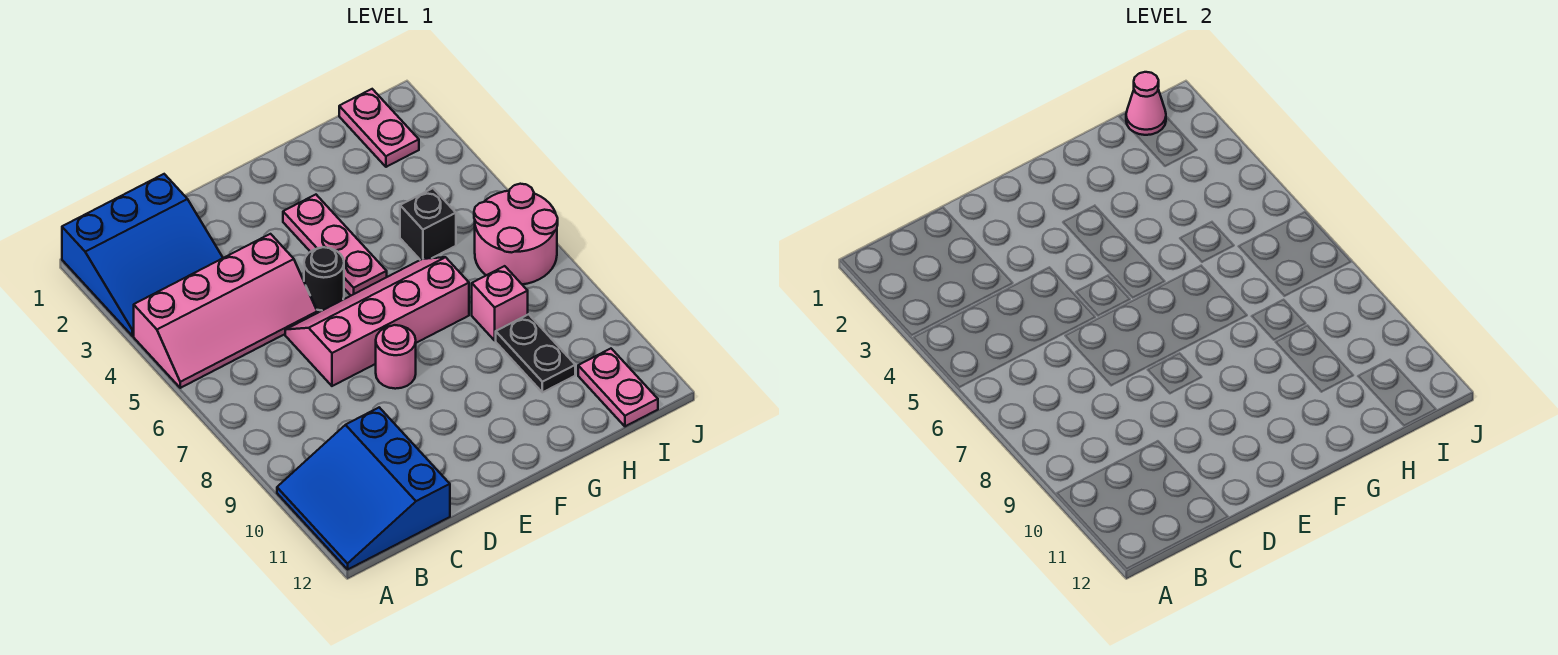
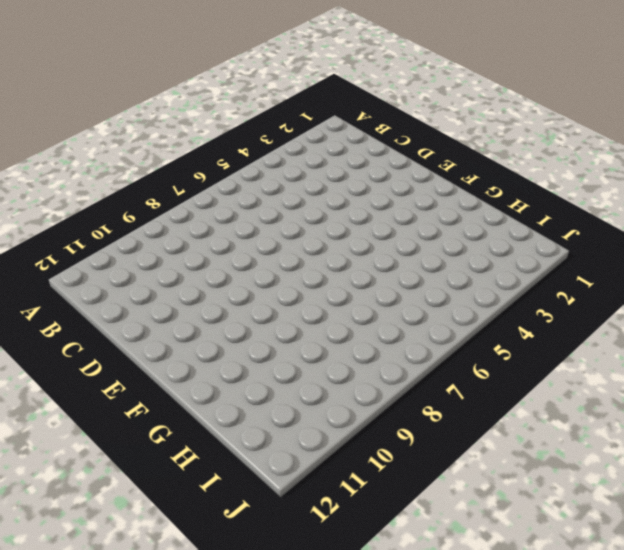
none -> blue slope A1:C3 level 1 top 1
none -> pink slope A4:D5 level 1 top 4
none -> blue slope A10:C12 level 1 top C

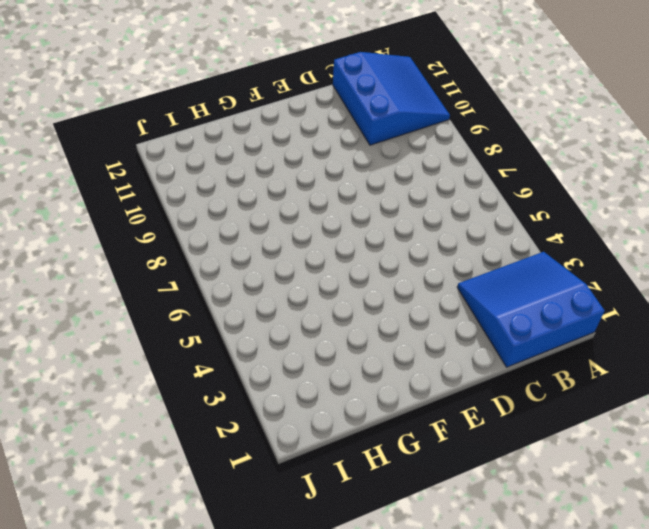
none -> pink slope A4:D5 level 1 top 4
none -> pink slope D6:G7 level 1 top 7
none -> black round brick E5 level 1

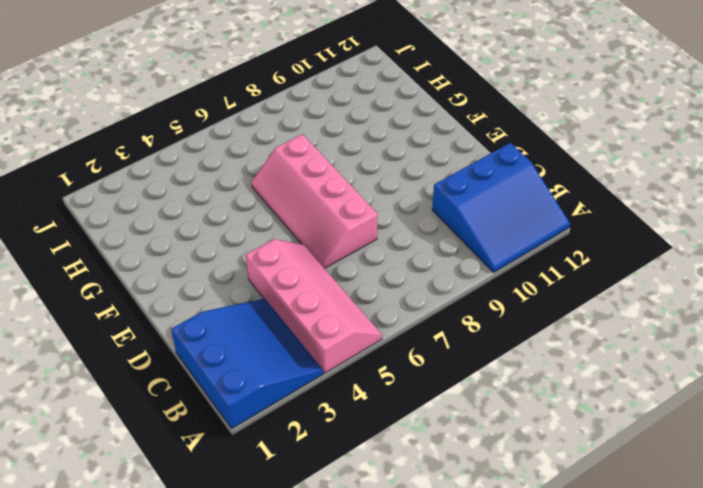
none -> black round brick E5 level 1
none -> pink round brick E8 level 1
none -> pink plate F3:F5 level 1

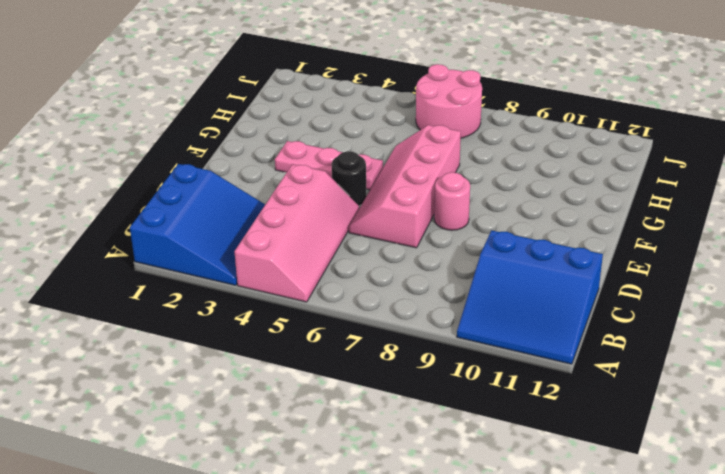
none -> black brick H5 level 1
none -> pink brick H8 level 1
none -> black plate H9:H10 level 1

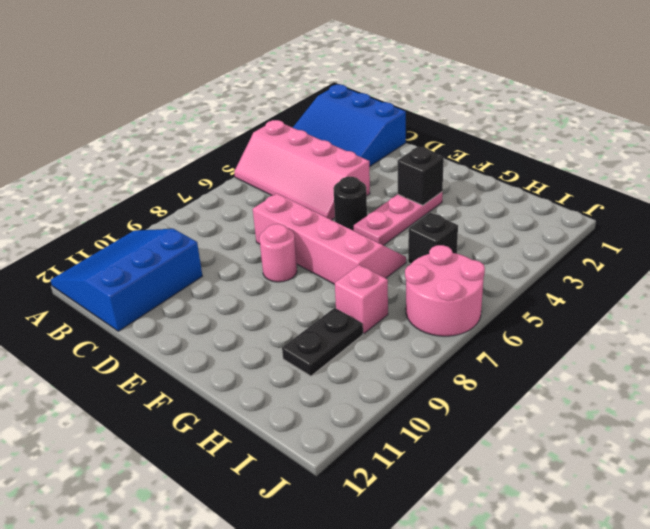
black brick F3 level 2 -> none
none -> pink plate I1:I2 level 1
none -> pink plate I11:I12 level 1
none -> pink cone I1 level 2

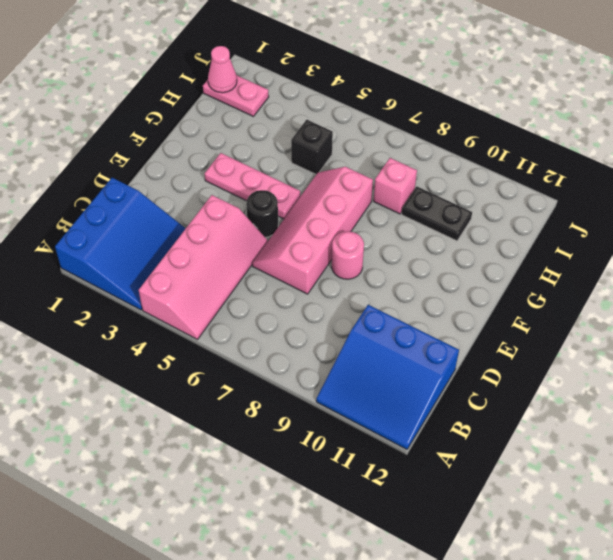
none -> pink round brick I6:J7 level 1
none -> pink plate I11:I12 level 1

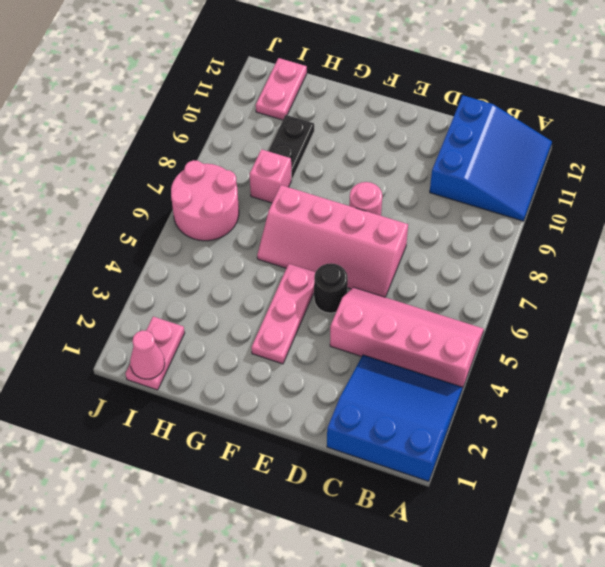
none -> black brick H5 level 1

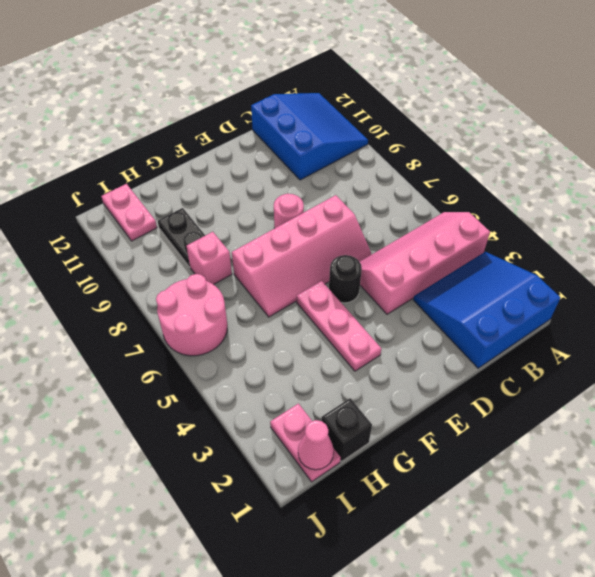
black brick H1 level 1 -> black brick H5 level 1

